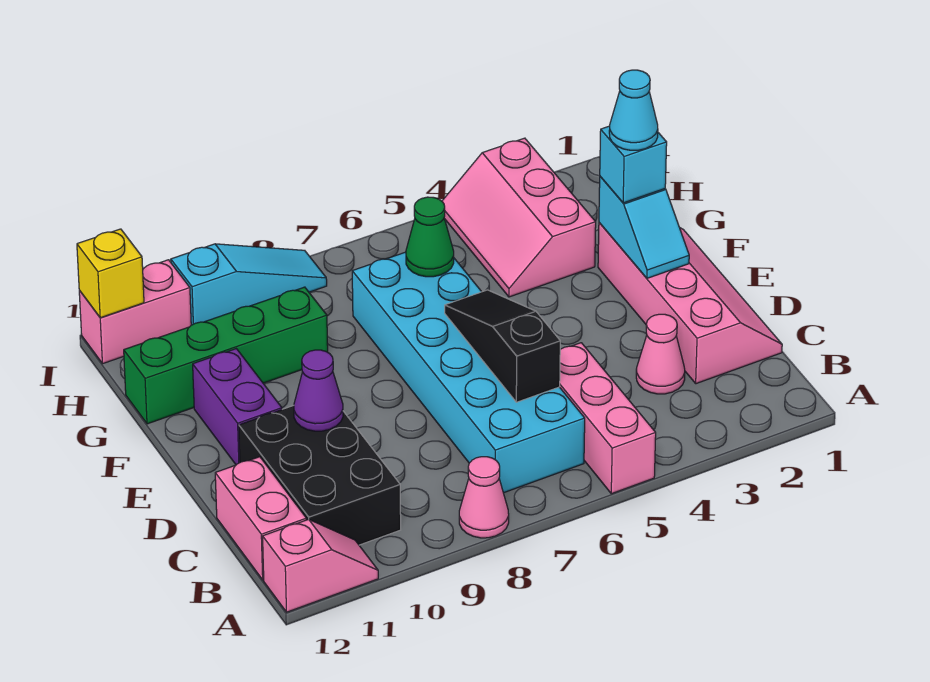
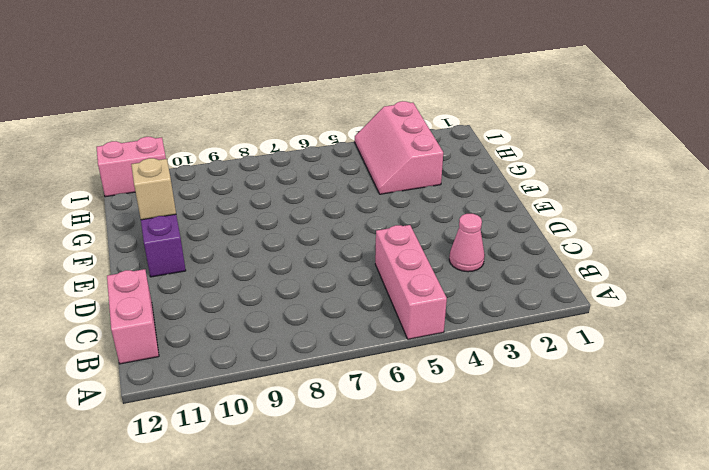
tan brick F11 level 2 -> none
none -> pink cone A8 level 1
none -> pink slope A11:A12 level 1 top 12
none -> cyan brick B6:G7 level 1

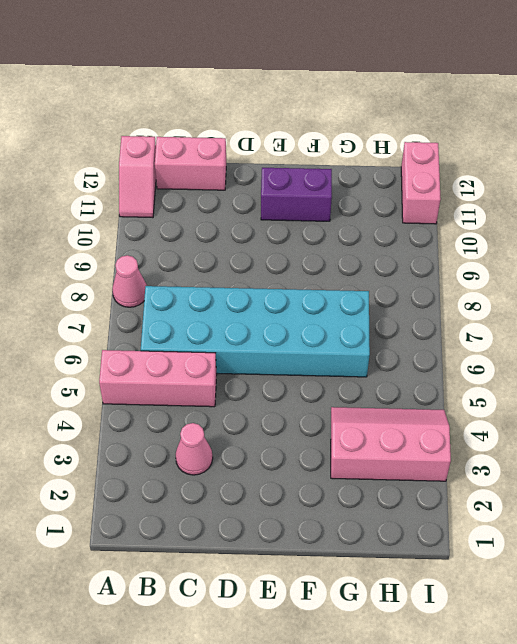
none -> black brick B10:D11 level 1
none -> pink slope C1:F2 level 1 top 2
none -> green brick G9:G12 level 1

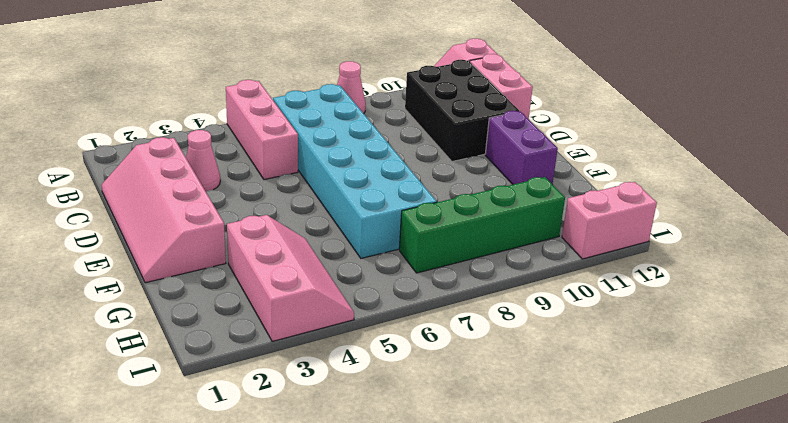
green brick H7:H10 level 1 -> green brick G9:G12 level 1
none -> cyan slope I8:I10 level 1 top 10
none -> black slope C6:E6 level 2 top C
none -> purple cone D10 level 2

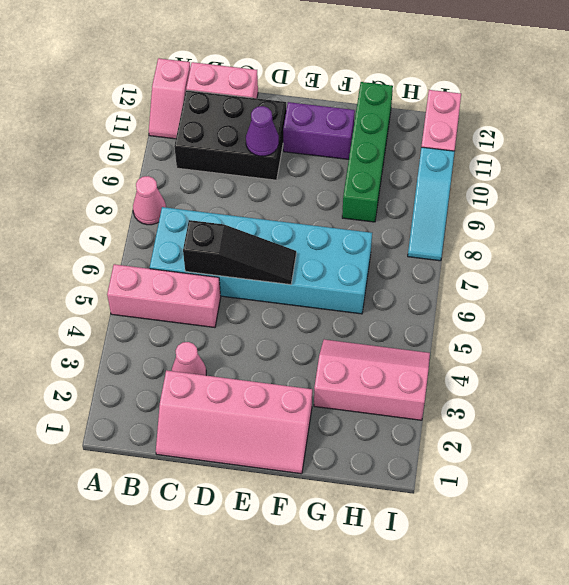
none -> cyan slope E2:F2 level 2 top F
none -> green cone G6 level 2
none -> yellow brick I12 level 2

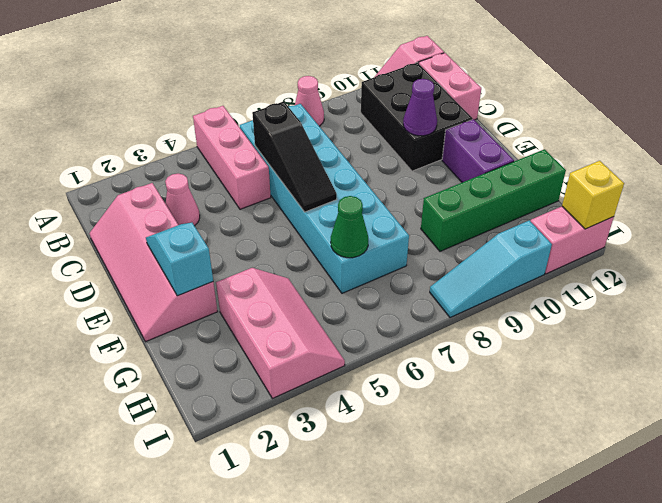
none -> cyan brick F2 level 3
none -> cyan cone F2 level 4

